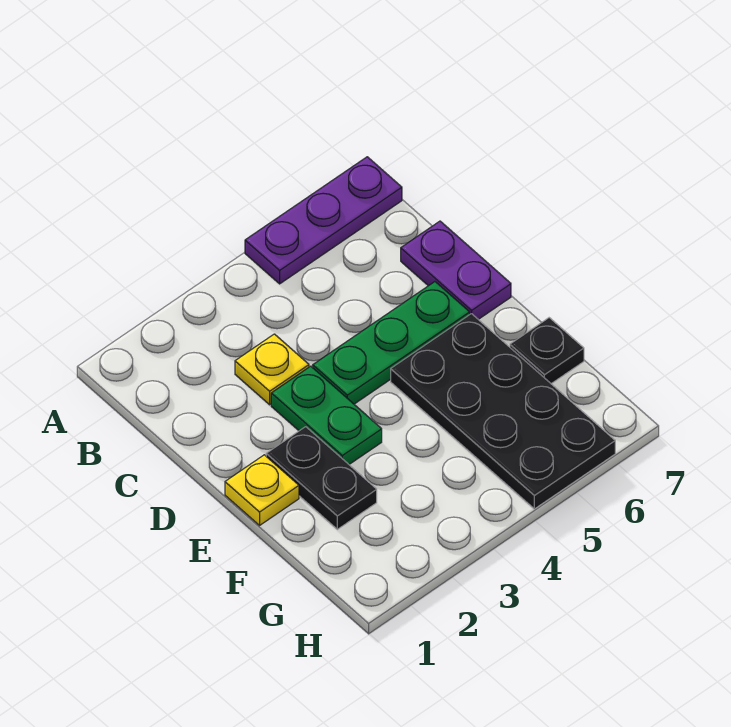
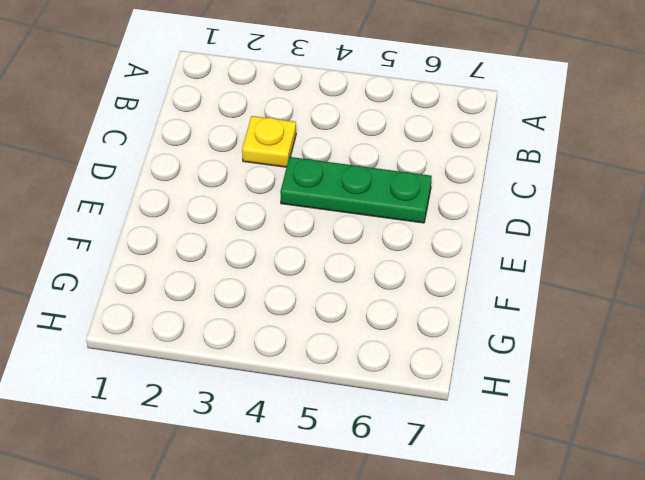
none -> purple plate A5:A7 level 1
none -> purple plate C7:D7 level 1

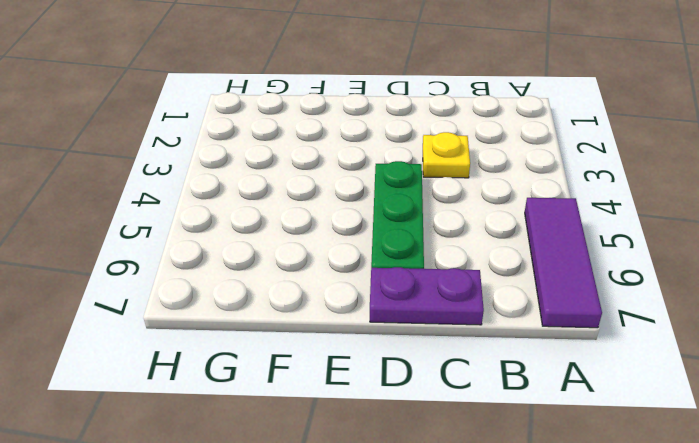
purple tile A5:A7 level 1 -> purple plate A5:A7 level 1
none -> green plate D3:E3 level 1
none -> yellow plate E1 level 1

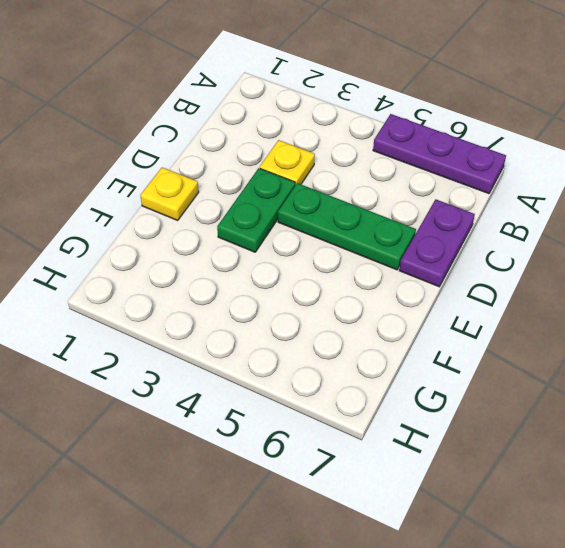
none -> black plate E2:F2 level 1
none -> black plate E5:H6 level 1

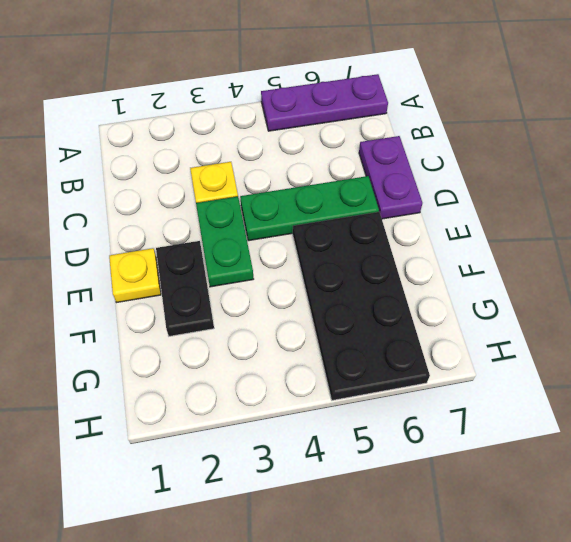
none -> black plate F7 level 1

